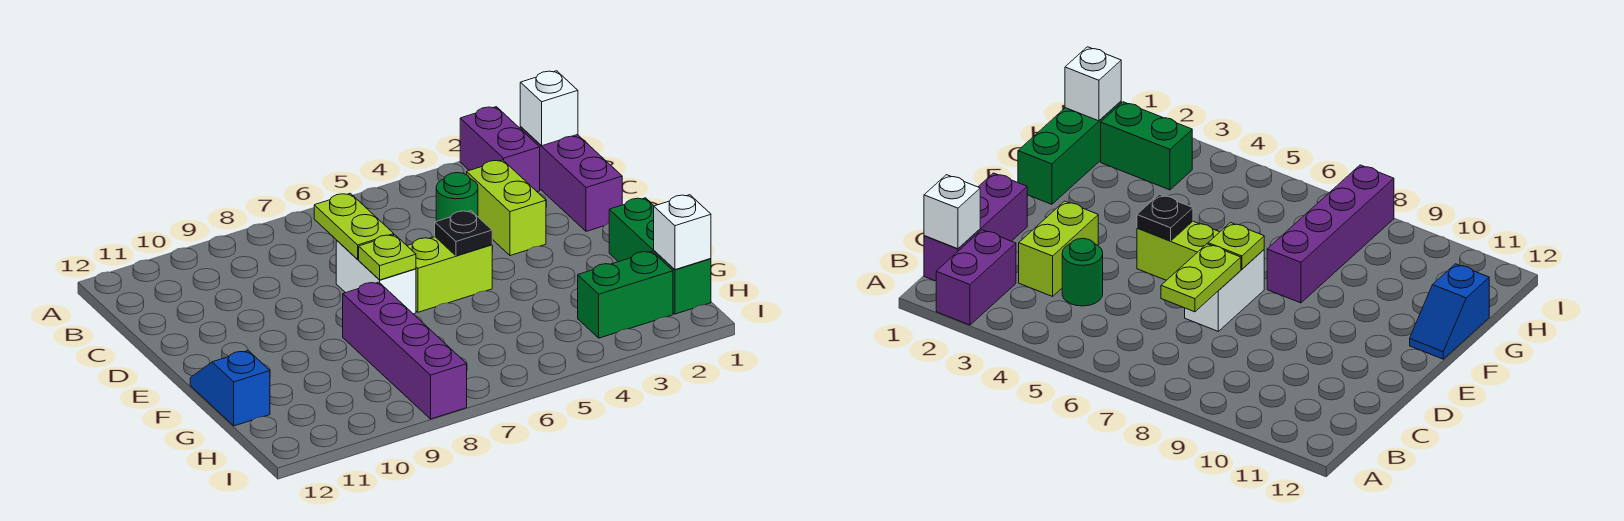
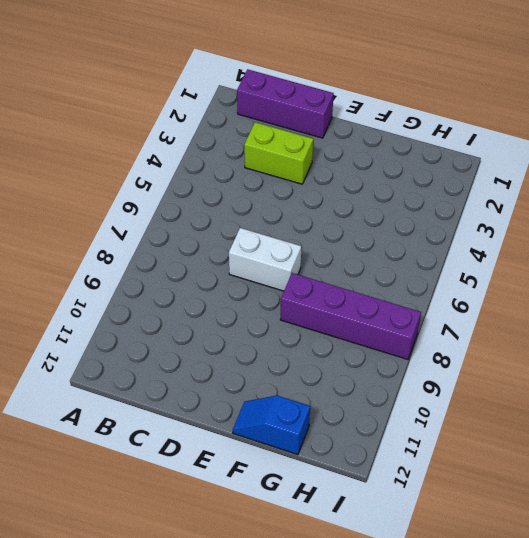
none -> purple brick A2:B2 level 1
none -> green round brick C4 level 1
none -> lime brick E5:E6 level 1

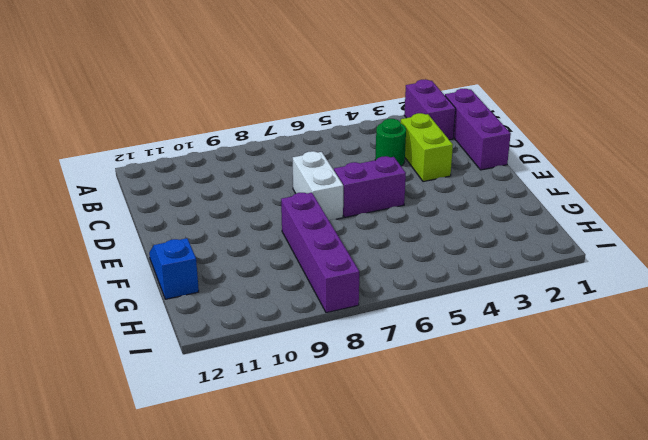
purple brick E5:E6 level 1 -> lime brick E5:E6 level 1
none -> green brick F1:H1 level 1
none -> green brick H2:H3 level 1
none -> white brick B1 level 2

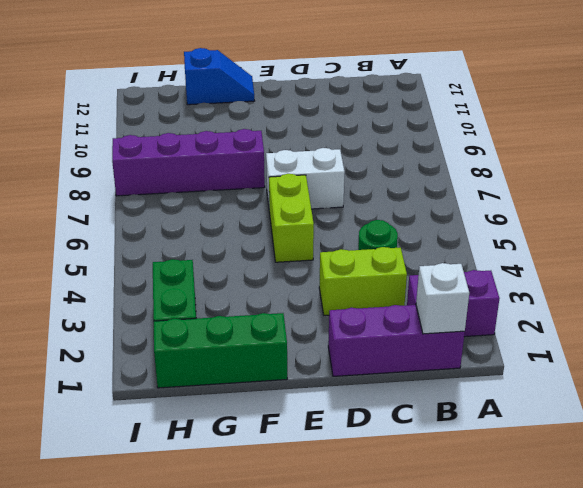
none -> lime plate C7:D7 level 2
none -> black plate E5 level 2
none -> lime plate E7 level 2

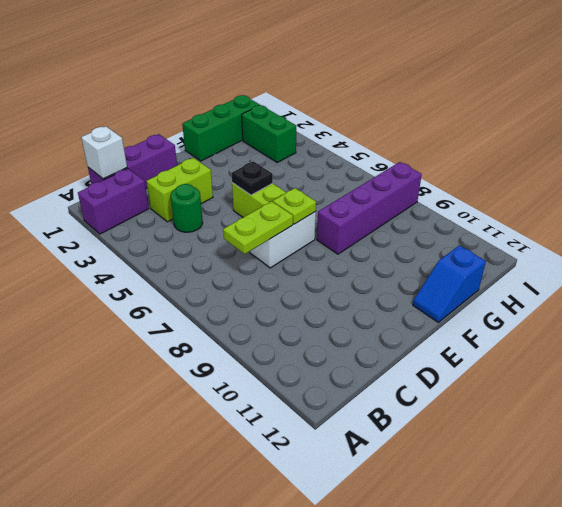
none -> white brick H1 level 2

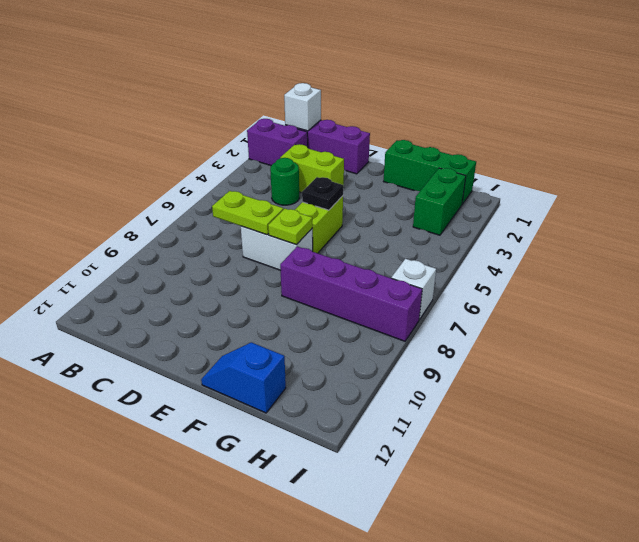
white brick I7 level 1 -> white brick H1 level 2

